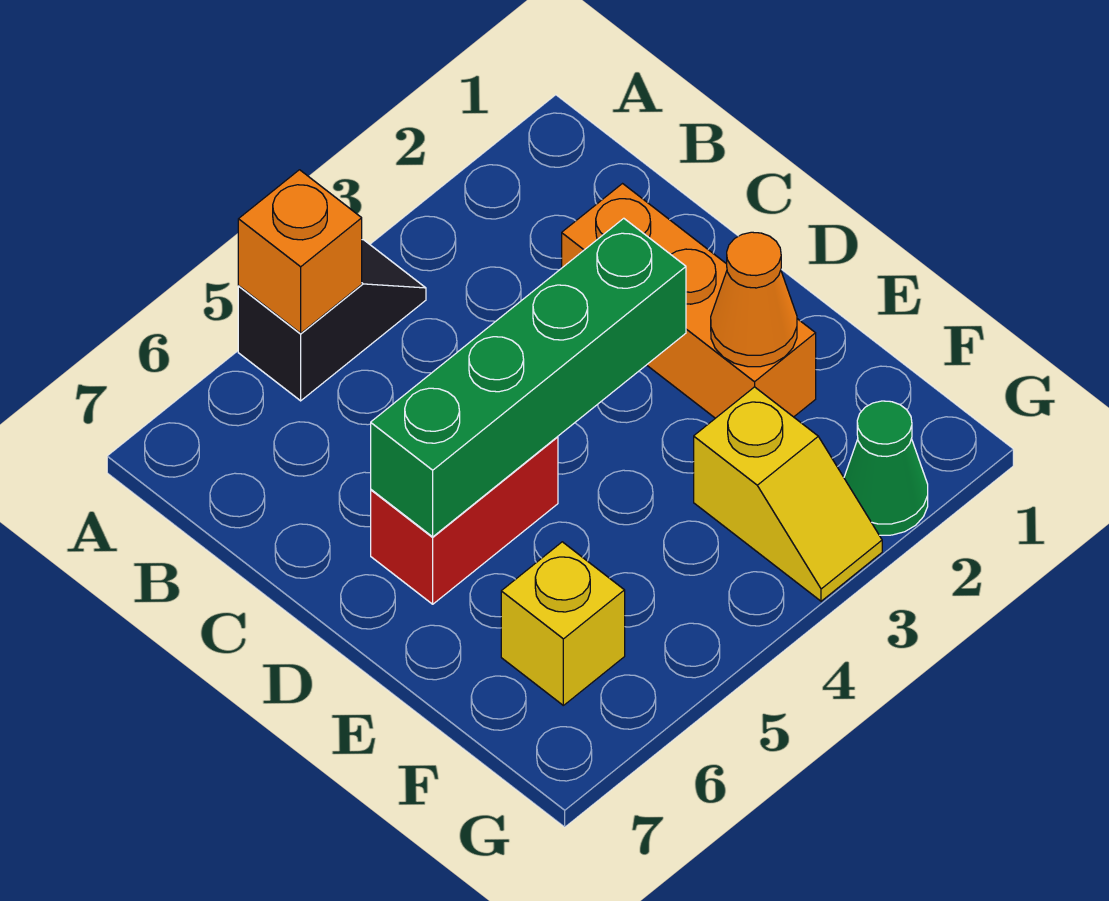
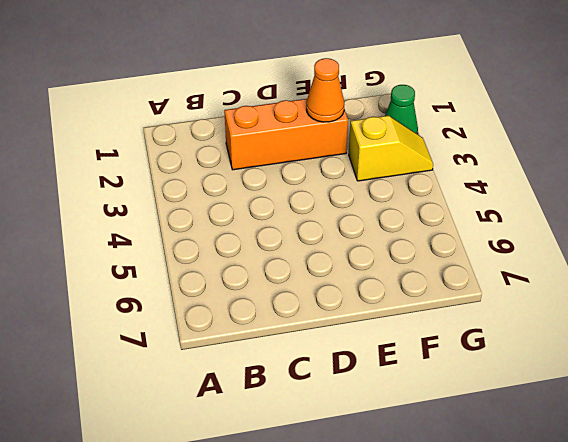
none -> black slope A4:A5 level 1 top 5
none -> red brick D5:D6 level 1

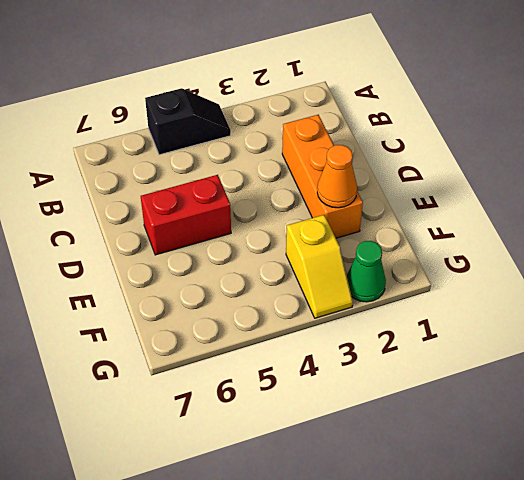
none -> yellow brick F6 level 1
none -> orange brick A5 level 2

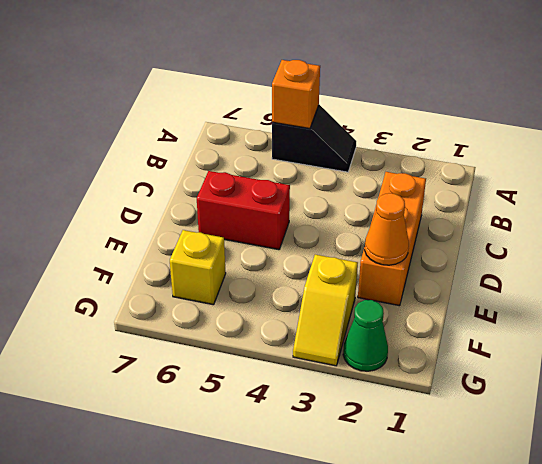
none -> green brick D3:D6 level 2

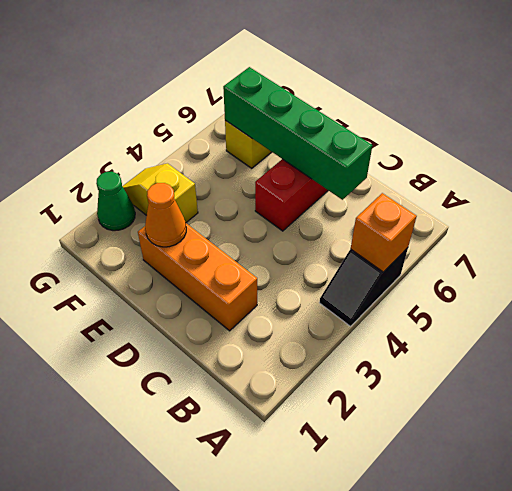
green brick C6:F6 level 2 -> green brick D3:D6 level 2

